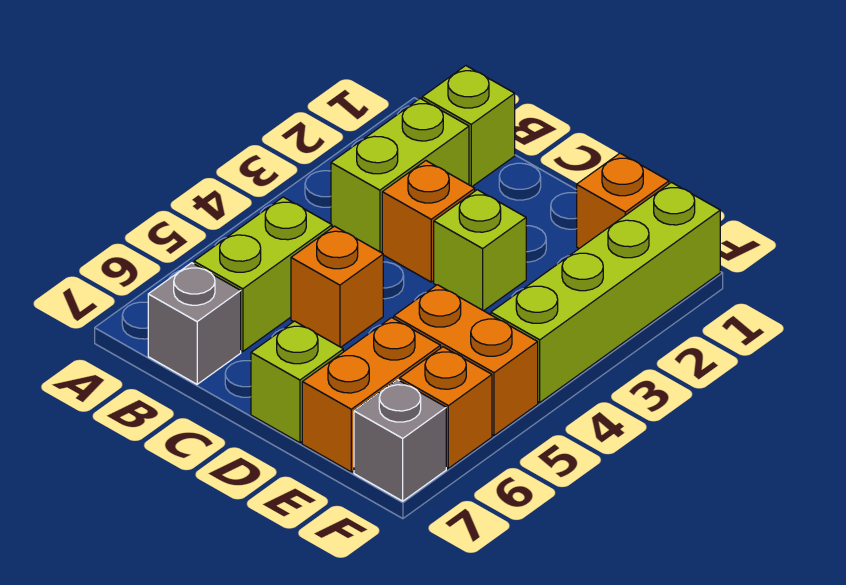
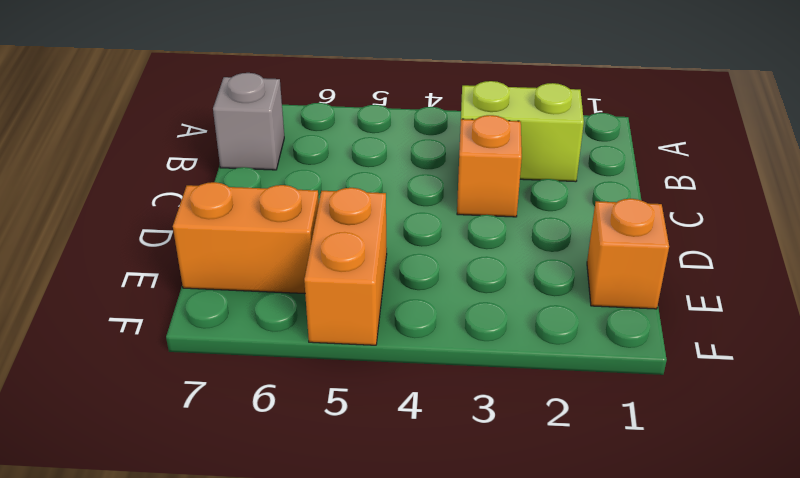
none -> lime brick B1 level 1
none -> lime brick B5:B6 level 1
none -> orange brick C5 level 1

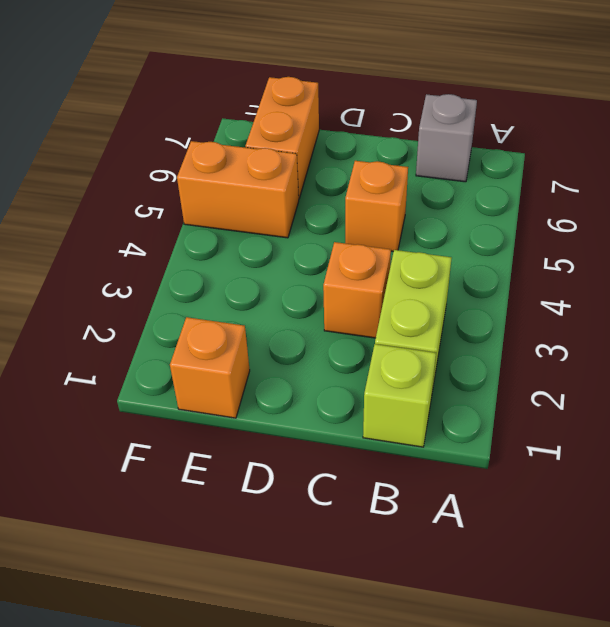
none -> lime brick B5:B6 level 1
none -> lime brick D3 level 1
none -> lime brick D7 level 1

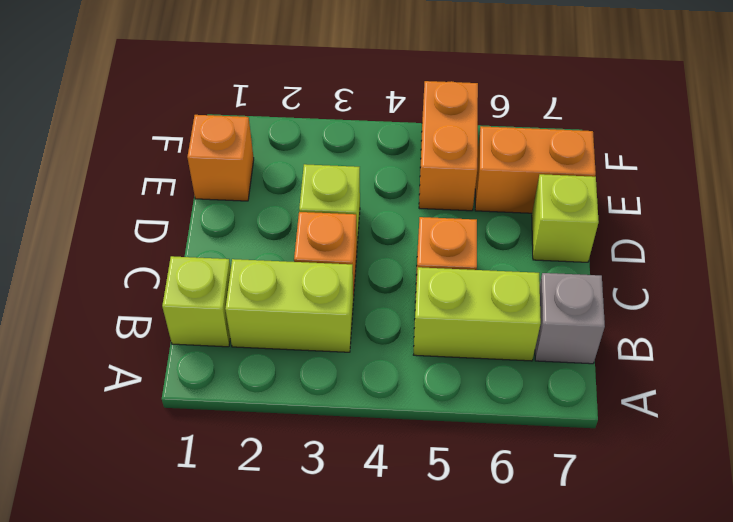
none -> lime brick F1:F4 level 1
none -> orange brick F6 level 1
none -> grey brick F7 level 1

